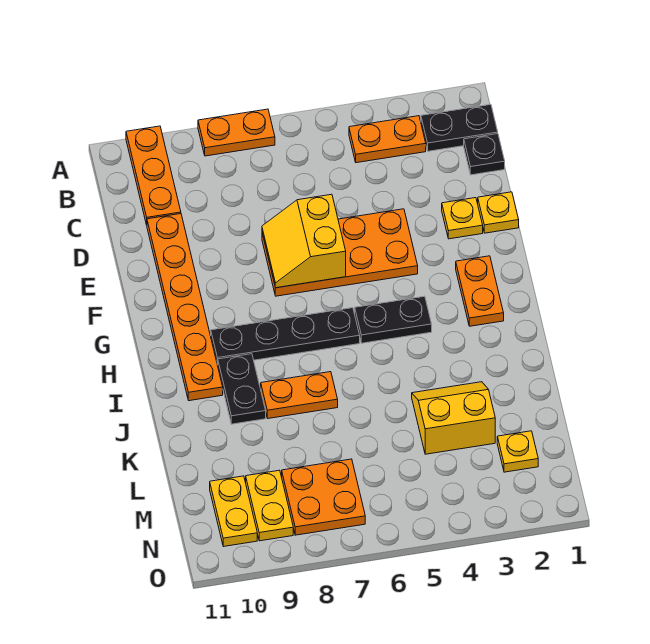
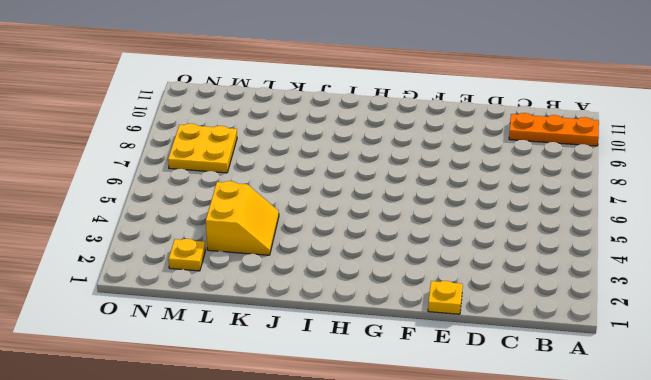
yellow plate M7:N8 level 1 -> orange plate M7:N8 level 1
none -> orange plate A7:A8 level 1
none -> black plate B1:B2 level 1
none -> orange plate B3:B4 level 1

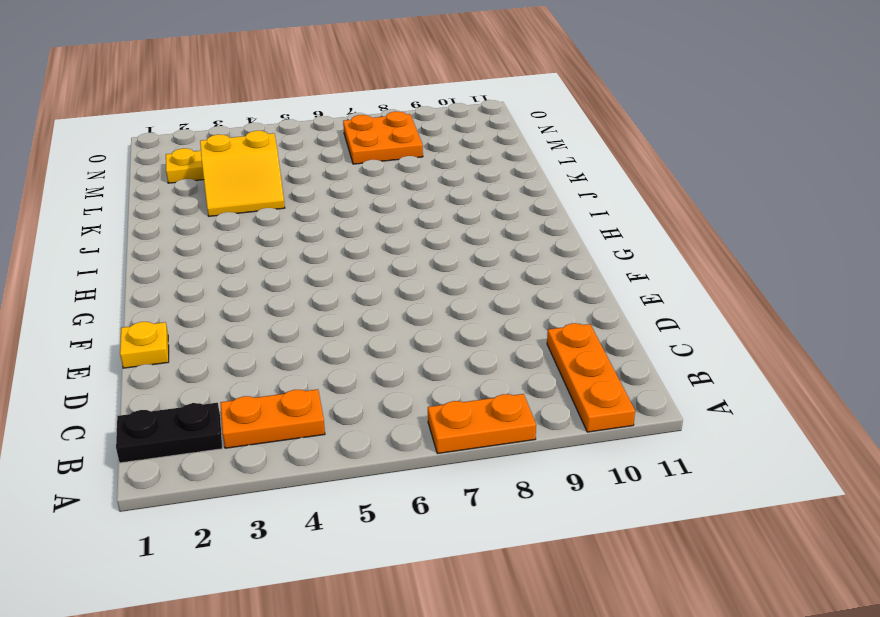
none -> black plate C1 level 1
none -> orange plate D10:I10 level 1
none -> yellow plate E2 level 1

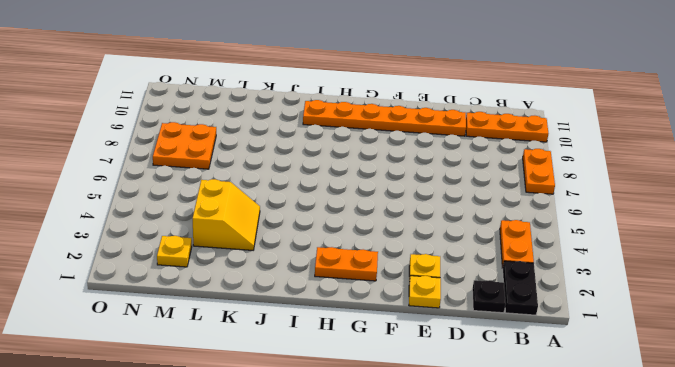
none -> orange plate E4:F7 level 1
none -> black plate H4:H5 level 1
none -> black plate H6:H9 level 1

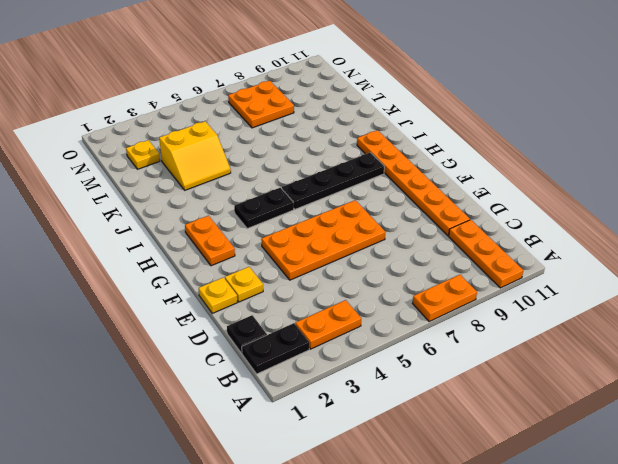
none -> black plate I9:J9 level 1
none -> orange plate J7:J8 level 1
none -> yellow plate M9:N9 level 1

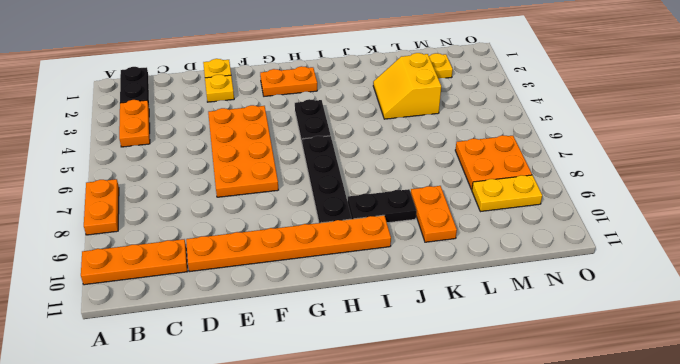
orange plate K9:K10 level 1 -> orange plate J7:J8 level 1
none -> black plate C1 level 1
none -> yellow plate M10:N10 level 1
none -> yellow slope E6:F7 level 2 top 6

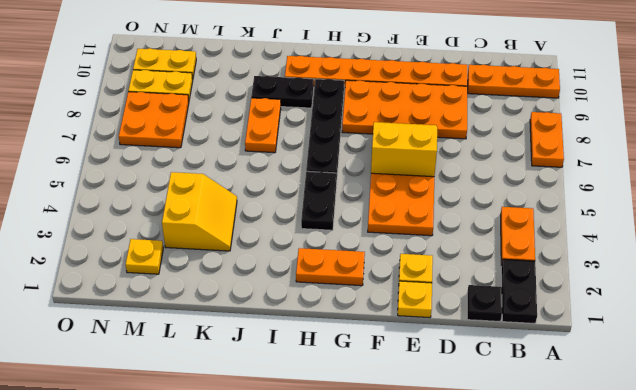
orange plate D8:G9 level 1 -> none

